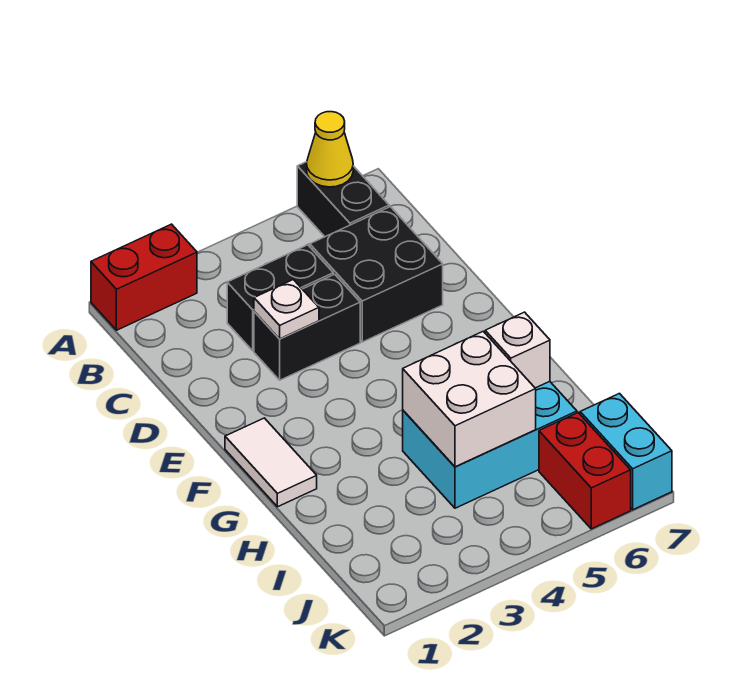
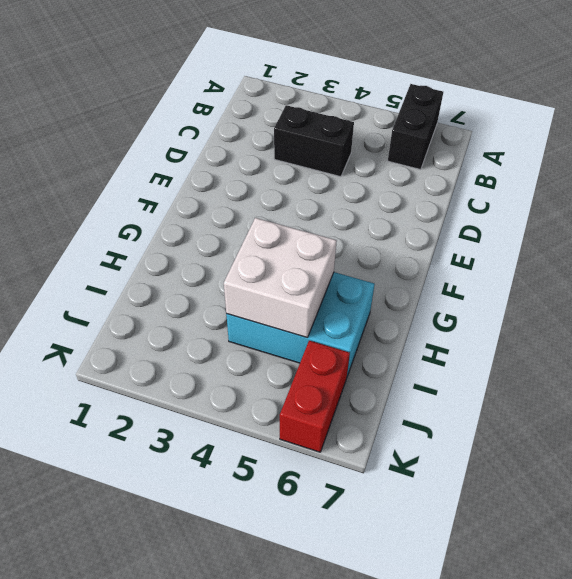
none -> red brick A1:A2 level 1
none -> black brick C5:D6 level 1
none -> black brick D3:D4 level 1

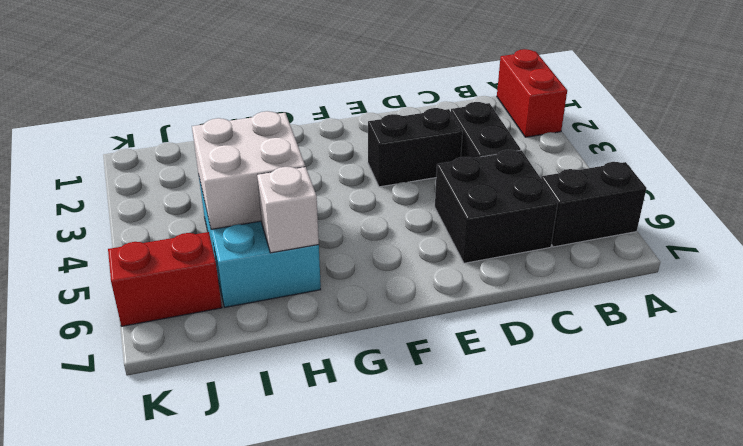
black brick D3:E3 level 1 -> black brick D3:D4 level 1
none -> white tile F1:G1 level 1
none -> cyan brick J7:K7 level 1
none -> yellow cone A6 level 2

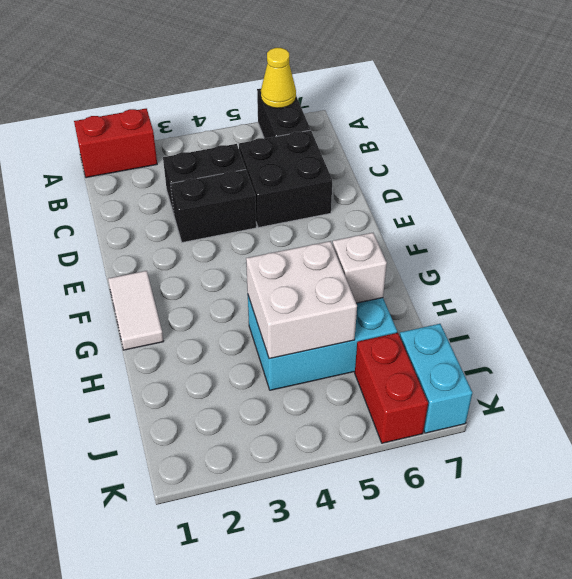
none -> white plate D3 level 2

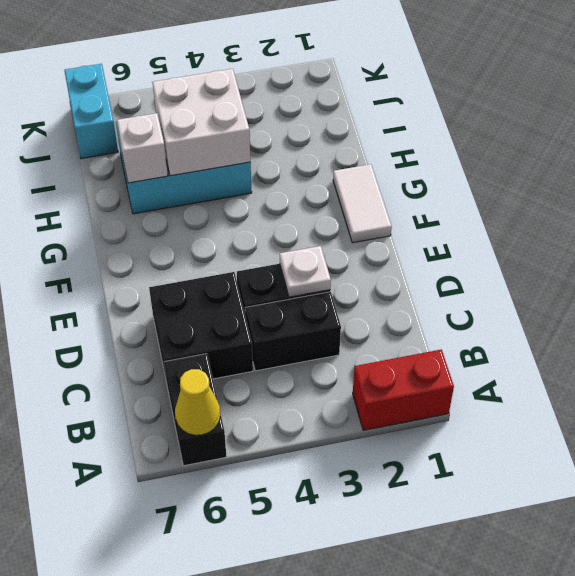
none -> red brick J6:K6 level 1

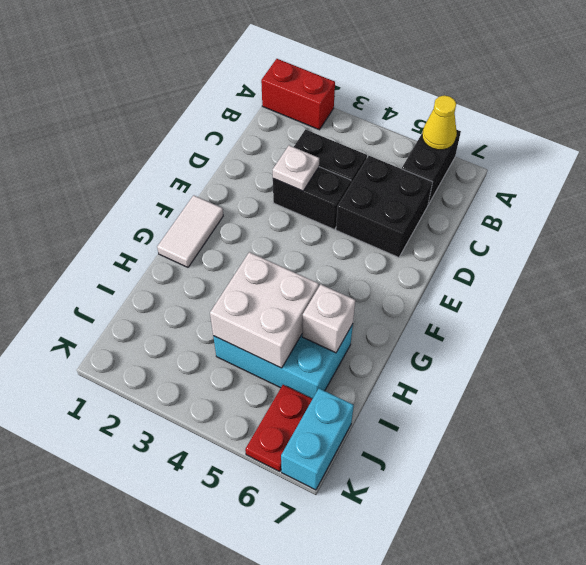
red plate J6:K6 level 1 -> red brick J6:K6 level 1

